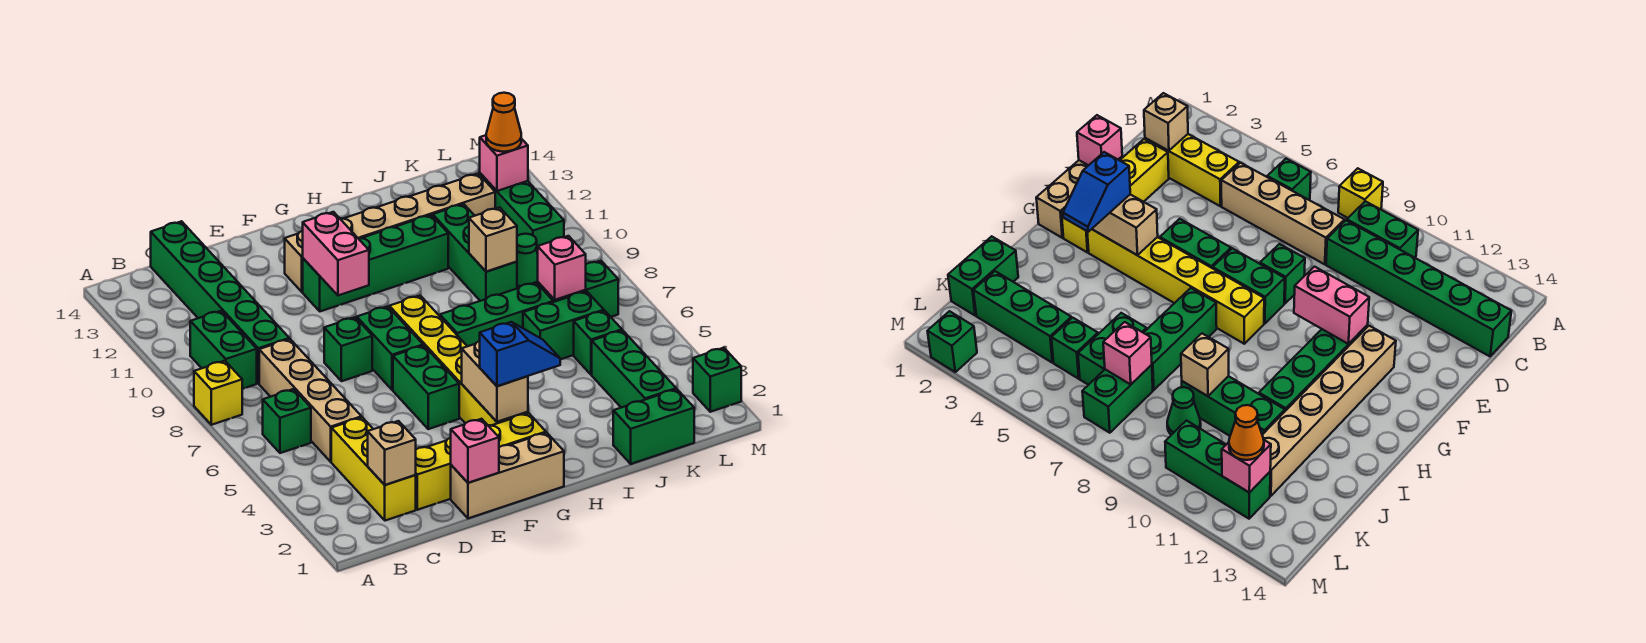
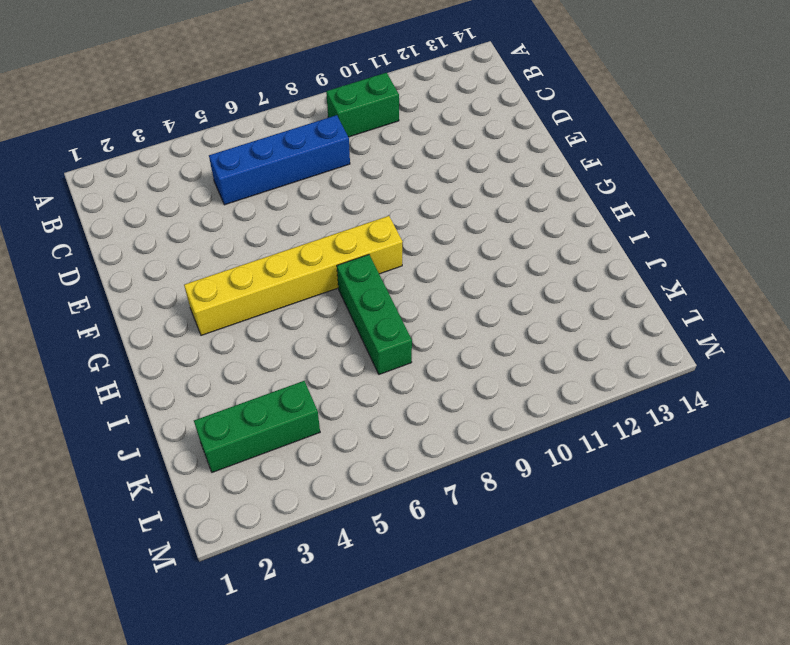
blue brick C5:C8 level 1 -> tan brick C5:C8 level 1
none -> yellow brick A8 level 1
none -> green brick B6 level 1
none -> yellow brick C2:C4 level 1
none -> green brick C9:C14 level 1

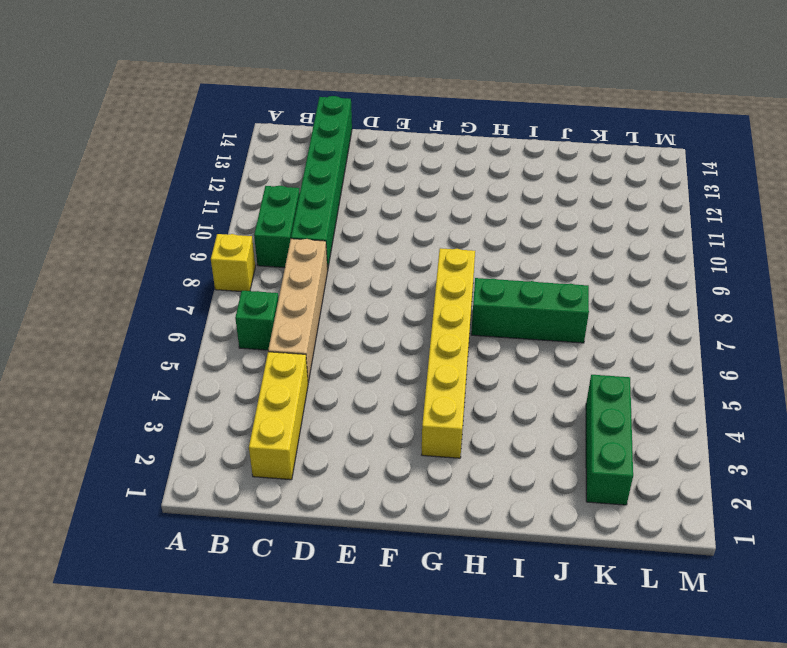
none -> yellow brick D2:G2 level 1
none -> tan brick E1:G1 level 1
none -> green brick E8 level 1
none -> green brick F5:F6 level 1

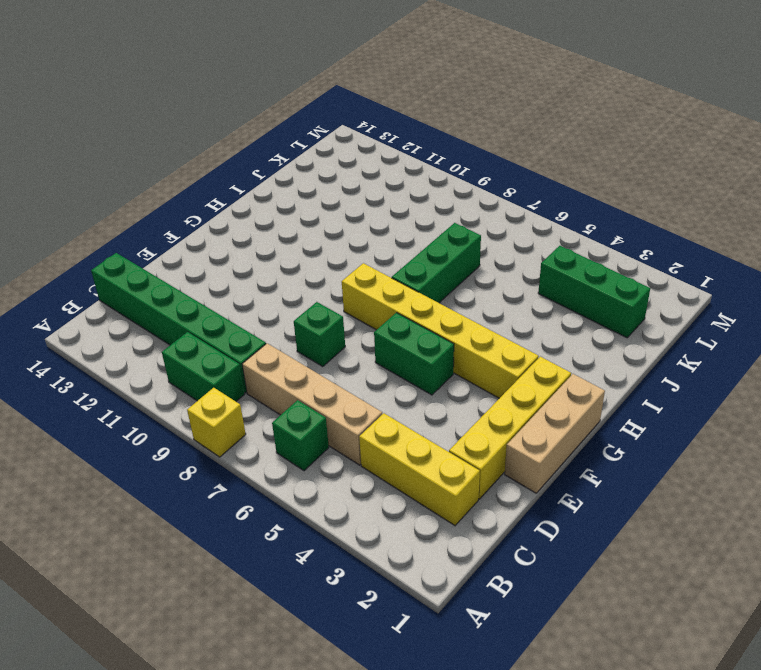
none -> green brick F7:F8 level 1
none -> green brick F11:I11 level 1
none -> tan brick F12:K12 level 1
none -> green brick J1:K1 level 1

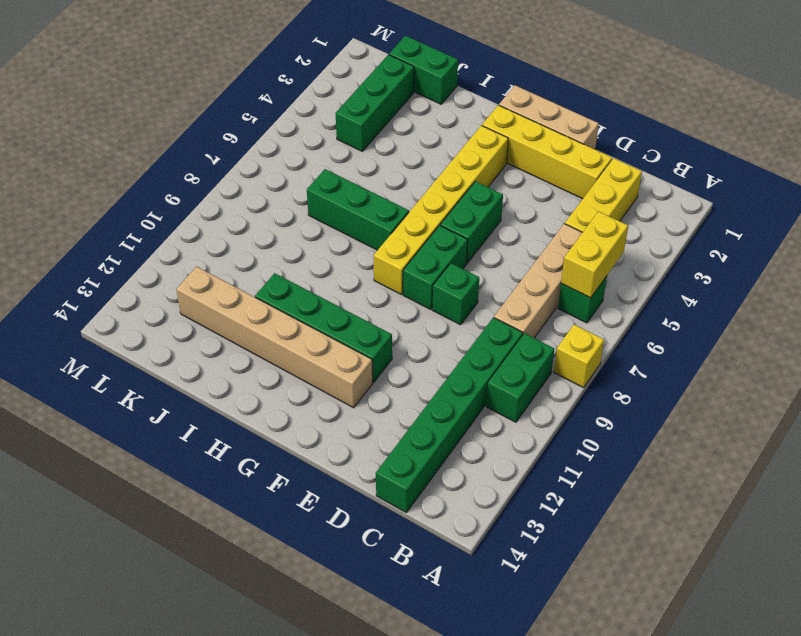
yellow brick B5:B6 level 2 -> none
none -> green brick J6:K6 level 1
none -> green brick J9:J11 level 1
none -> green brick K5 level 1
none -> green brick K7:L7 level 1

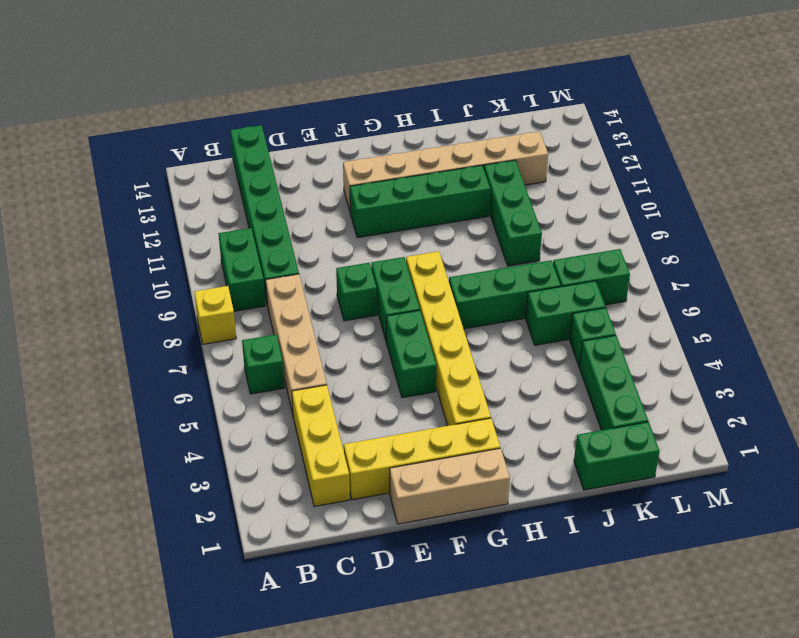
none -> green cone K9 level 1
none -> green brick L10:L12 level 1
none -> green brick M2 level 1
none -> tan brick C2 level 2

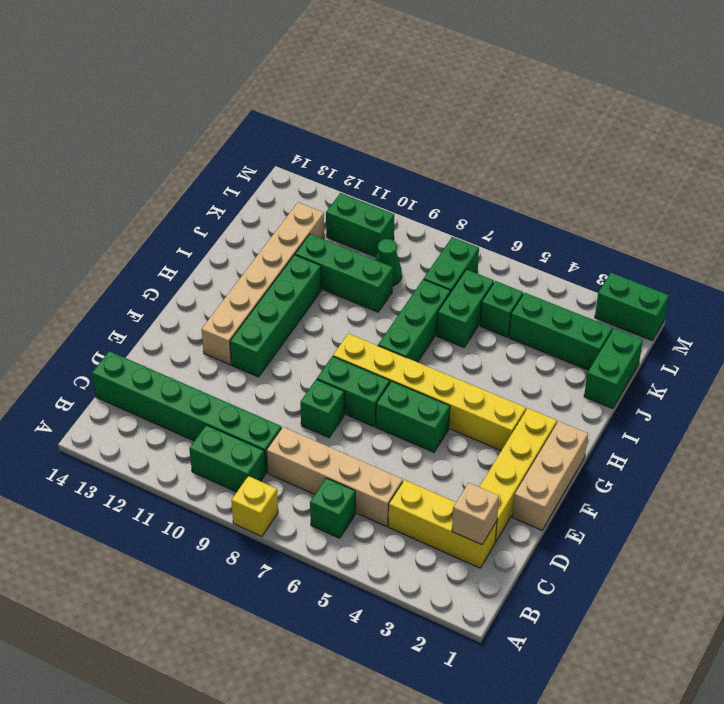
green brick L10:L11 level 1 -> green brick L10:L12 level 1
green brick M1:M2 level 1 -> green brick M2 level 1
none -> pink brick E1 level 2
none -> pink brick F10:F11 level 2
none -> tan brick G3:G4 level 2
none -> tan brick J9 level 2

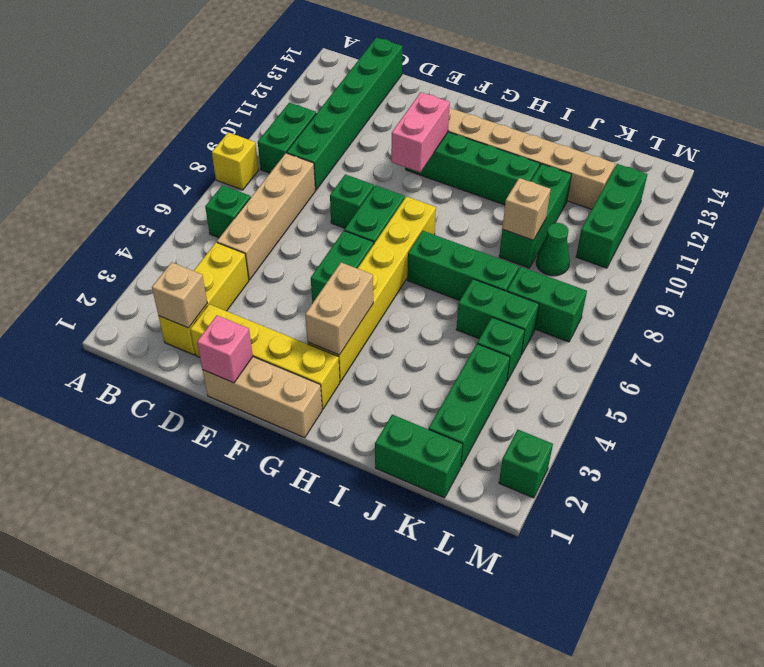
none -> pink brick K7 level 2
none -> pink brick L12 level 2
none -> blue slope G3:H3 level 3 top G
none -> orange cone L12 level 3

